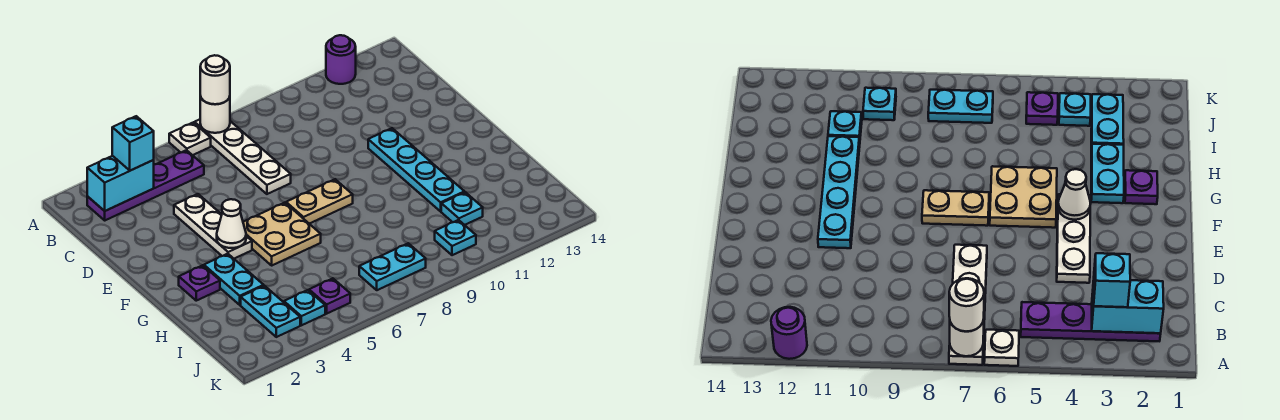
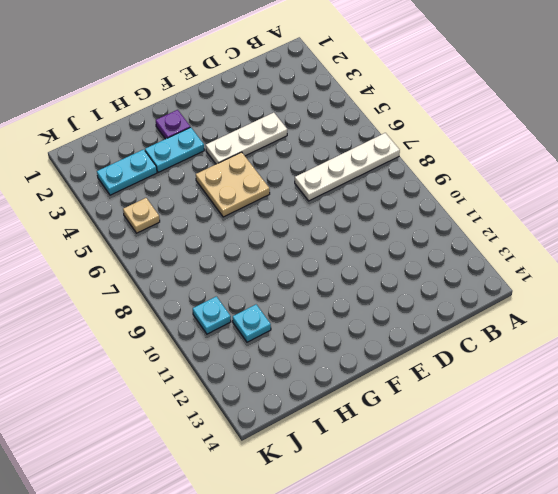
tan plate J5 level 1 -> purple plate J5 level 1
none -> white plate A6 level 1
none -> purple round brick A12 level 1
none -> purple plate B2:B5 level 1

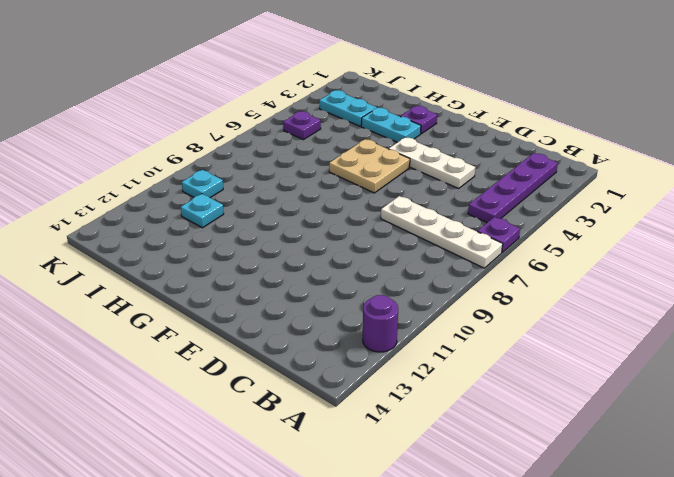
purple plate A6 level 1 -> white plate A6 level 1
none -> cyan plate E11:H11 level 1
none -> tan plate F7:F8 level 1
none -> cyan plate J4 level 1

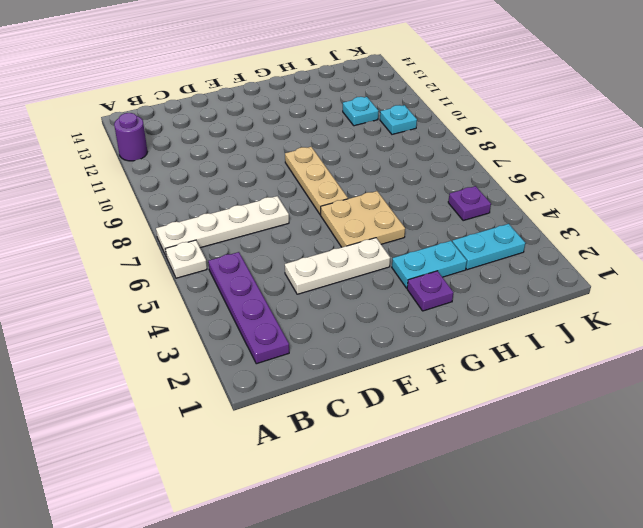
tan plate F7:F9 level 1 -> tan plate F7:F8 level 1
none -> cyan plate E11:H11 level 1
none -> cyan plate J4 level 1
none -> cyan plate J7:J8 level 1

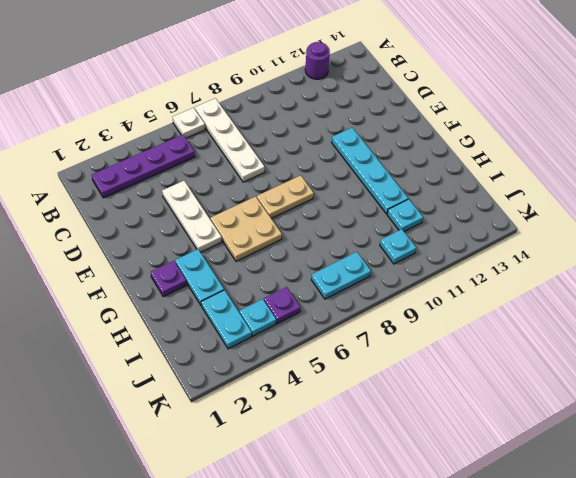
none -> white round brick A7 level 2
none -> cyan brick B2:B3 level 2
none -> white cone F4 level 2

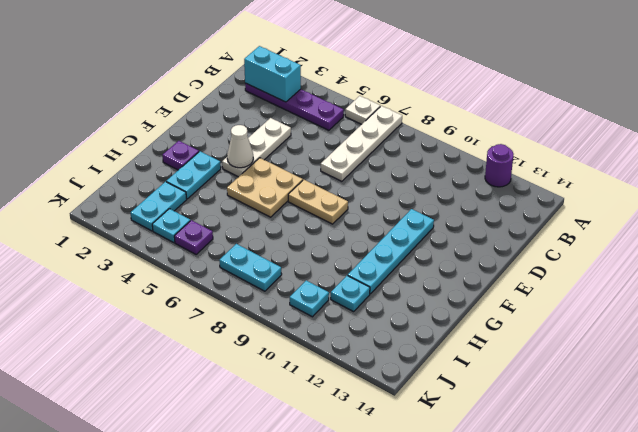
none -> white round brick A7 level 2
none -> white round brick A7 level 3
none -> cyan brick B3 level 3

